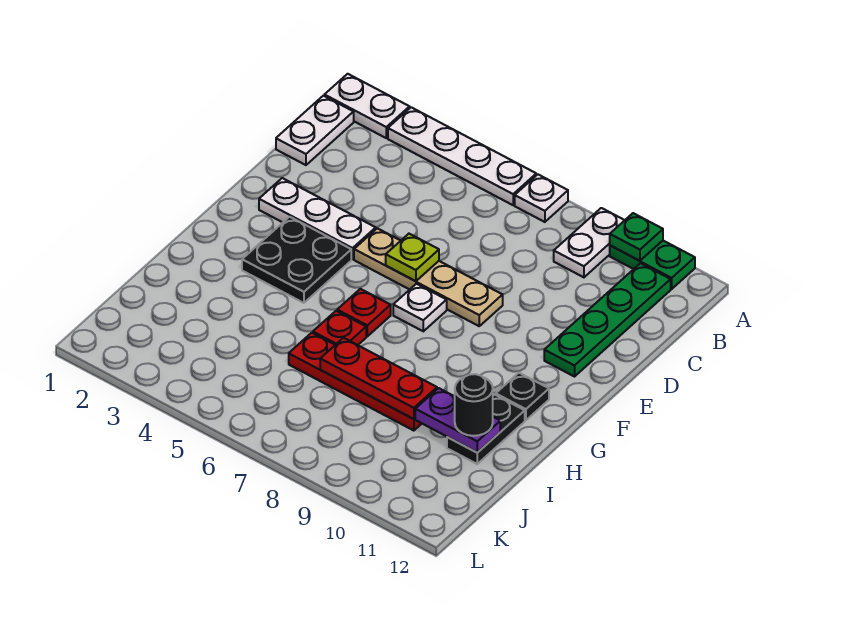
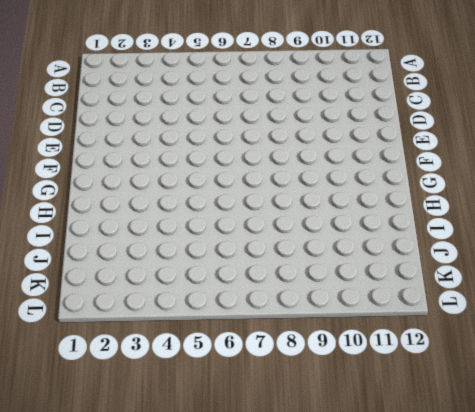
none -> white plate A1:A2 level 1
none -> white plate A3:A6 level 1
none -> white plate A7 level 1

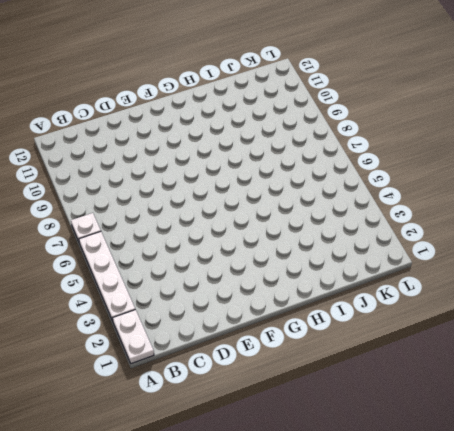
none -> white plate A9:B9 level 1
none -> green plate A10:A11 level 1
none -> white plate B1:C1 level 1

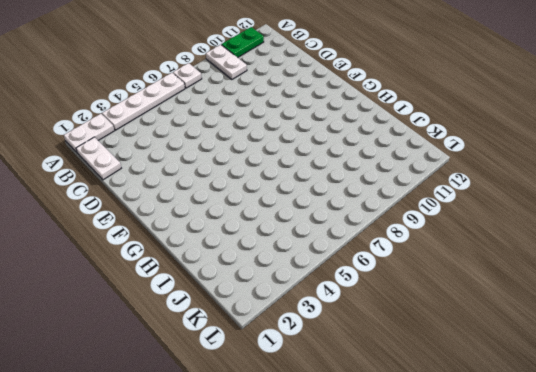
none -> green plate B11:E11 level 1
none -> white plate E2:E4 level 1
none -> tan plate E5:E8 level 1

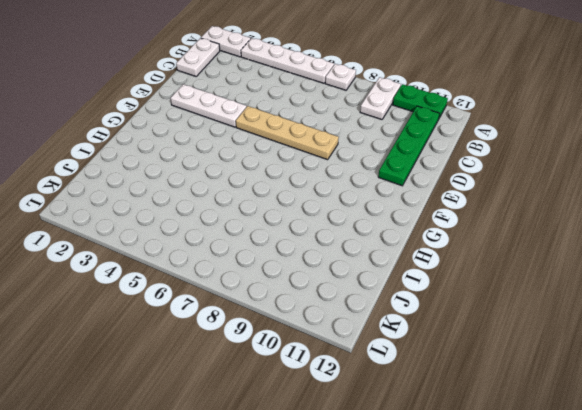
none -> black plate F3:G4 level 1
none -> white plate F7 level 1
none -> red plate G6 level 1

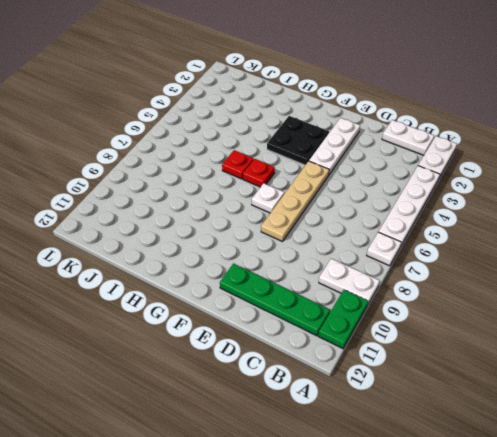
none -> black plate G11 level 1
none -> black plate H11:I11 level 1
none -> red plate I6:I9 level 1

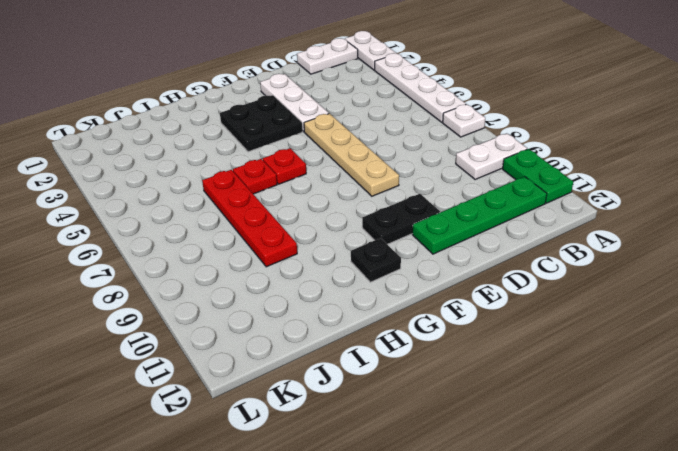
black plate E10:F10 level 1 -> black plate H11:I11 level 1
none -> white plate F7 level 1
none -> green plate A10 level 2
none -> lime plate E6 level 2

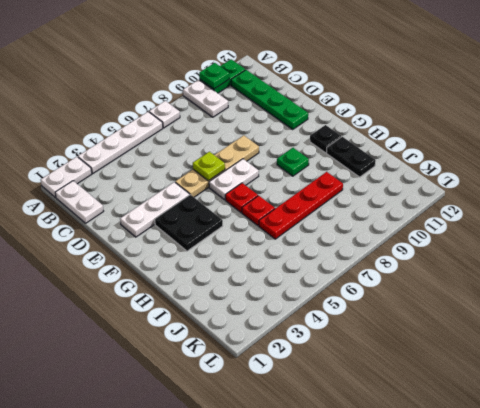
white plate F6:F7 level 1 -> white plate F7 level 1
green plate G9 level 1 -> none
none -> red plate I7:I9 level 2
none -> purple plate I10:I11 level 2
none -> black round brick I11 level 3

